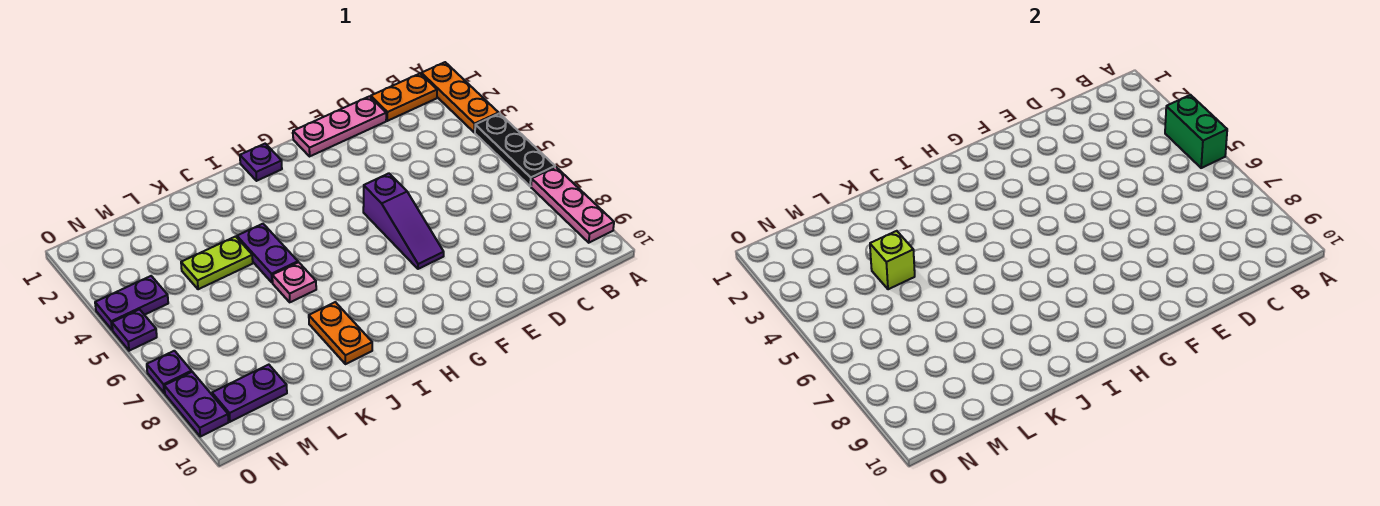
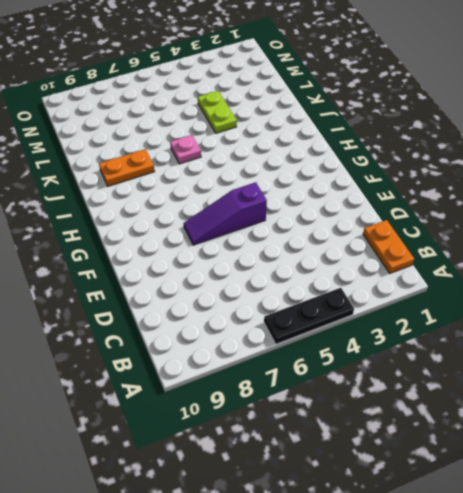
none -> orange plate A1:A3 level 1
none -> pink plate A7:A9 level 1
none -> pink plate D1:F1 level 1

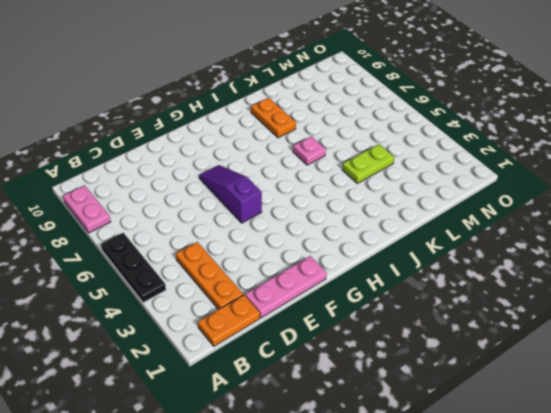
pink plate A8:A9 level 1 -> pink plate A7:A9 level 1
orange plate C2:C4 level 1 -> orange plate A1:A3 level 1
none -> purple plate H1 level 1
none -> purple plate J4:J5 level 1
none -> purple plate M9:N9 level 1

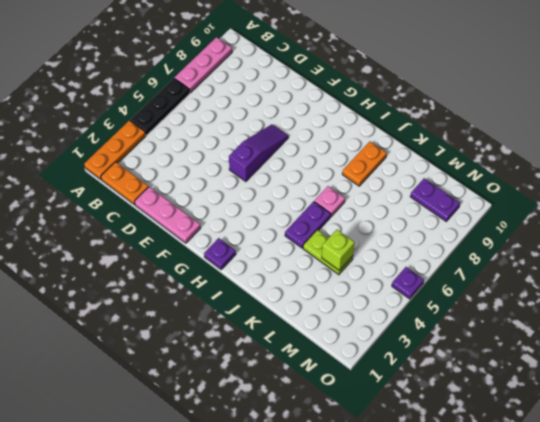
none -> purple plate N4:O4 level 1
none -> purple plate O7 level 1
none -> purple plate O8:O9 level 1

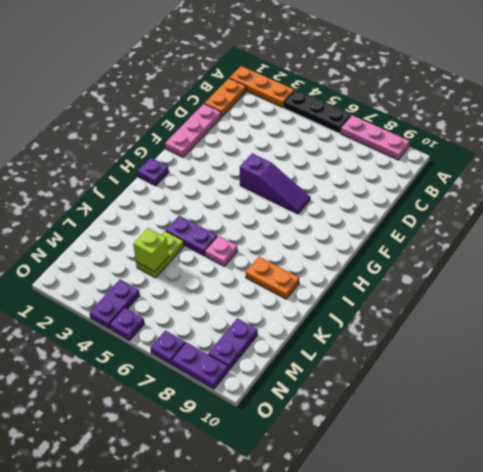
none -> green brick A4:A5 level 2

